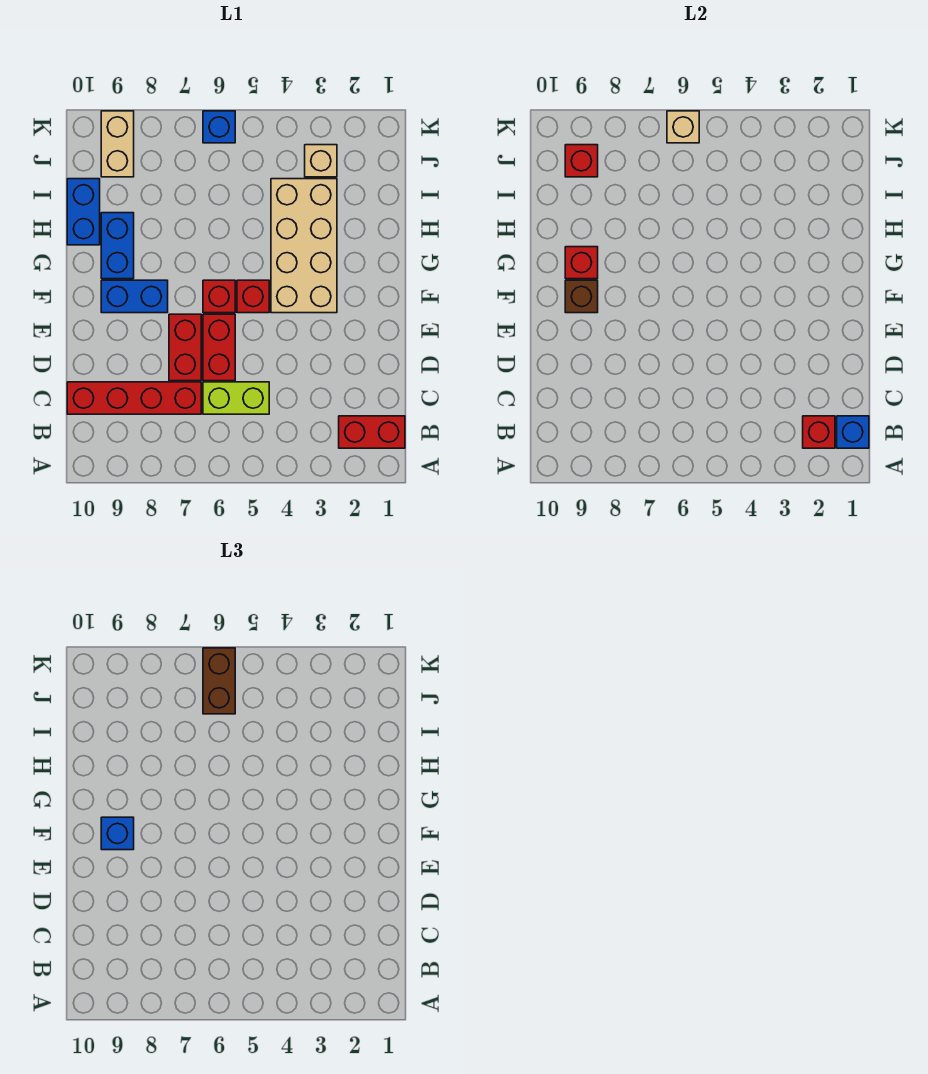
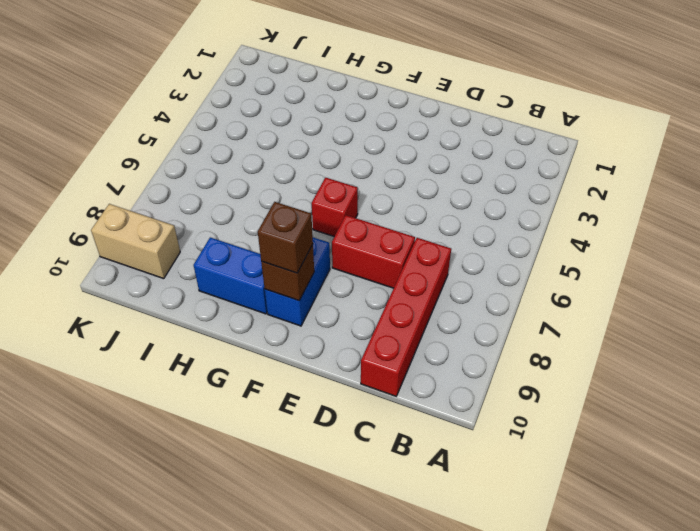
brown brick F9 level 3 -> blue brick F9 level 3
none -> red brick B1:B2 level 1
none -> lime brick C5:C6 level 1
none -> red brick D6:E6 level 1

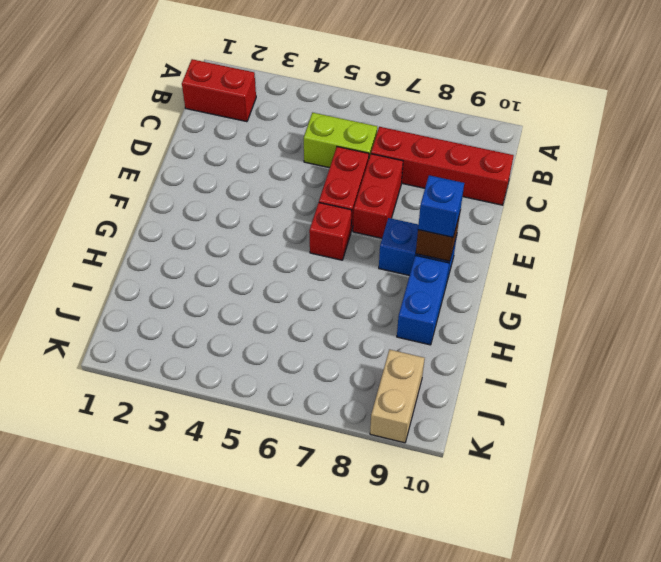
none -> tan brick F3:I4 level 1
none -> red brick F5 level 1
none -> blue brick H10:I10 level 1

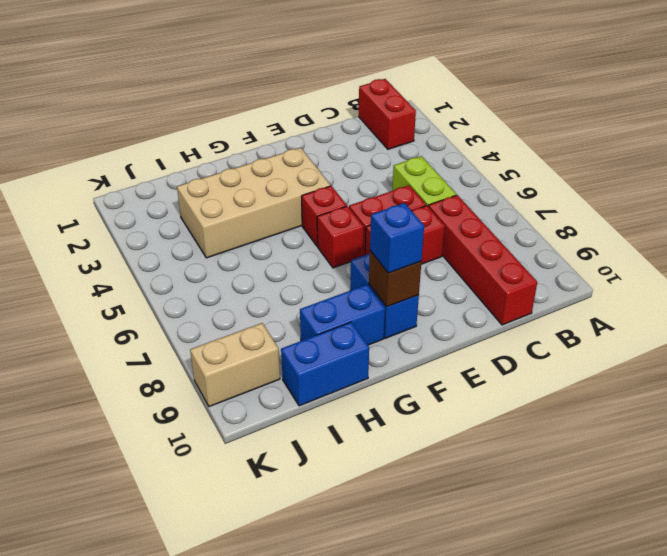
none -> tan brick J3 level 1
none -> blue brick K6 level 1
none -> blue brick B1 level 2

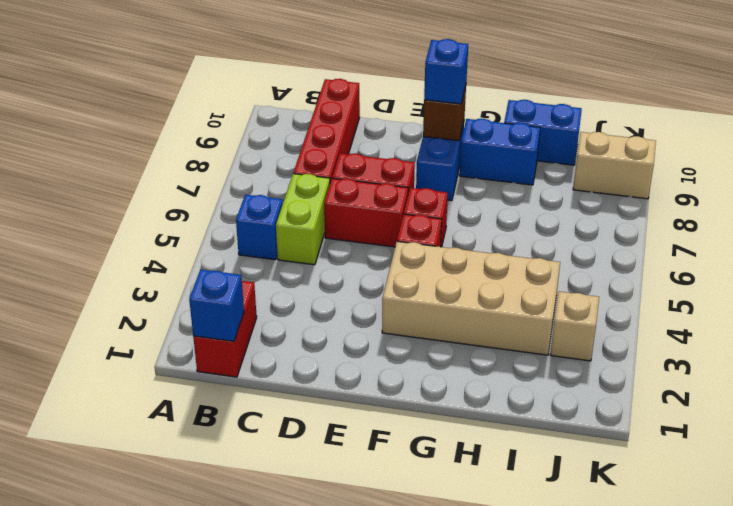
blue brick B5 level 1 -> blue brick K6 level 1
none -> red brick B2 level 2
none -> red brick G9 level 2
none -> red brick J9 level 2

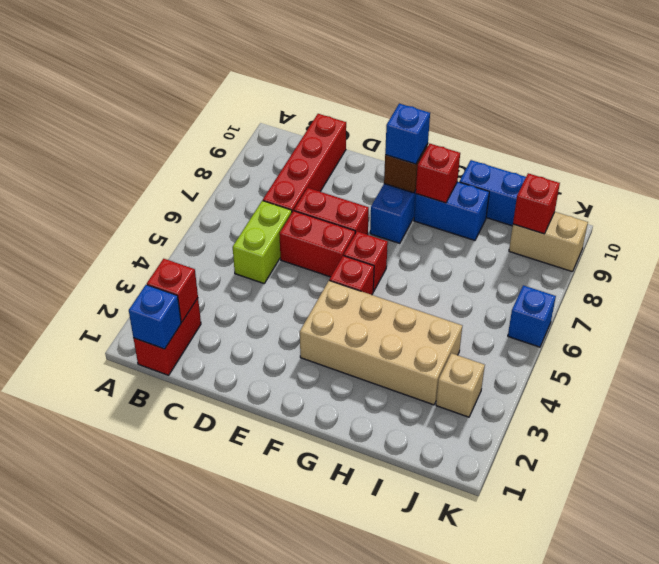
none -> tan brick K6 level 2
none -> brown brick J6:K6 level 3

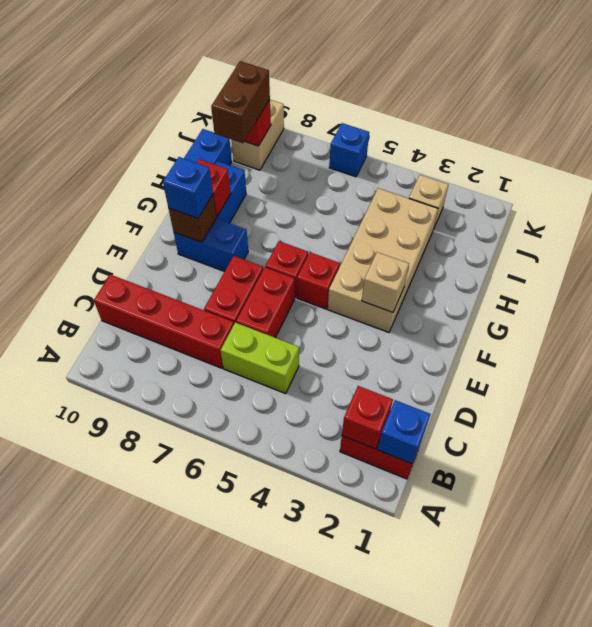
tan brick F3 level 2 -> tan brick K6 level 2
brown brick I9:J9 level 3 -> brown brick J6:K6 level 3

